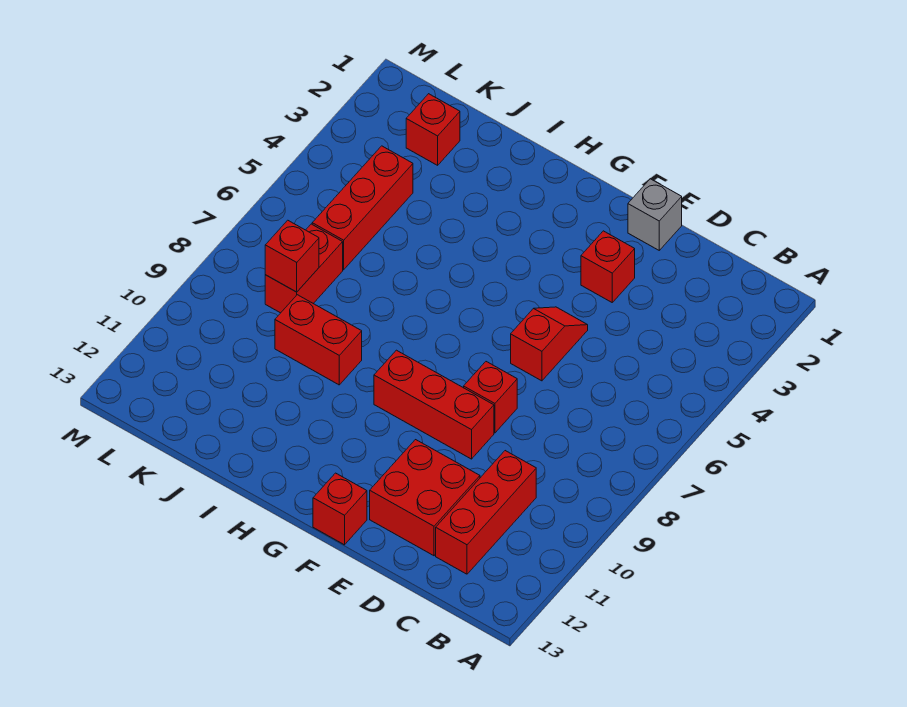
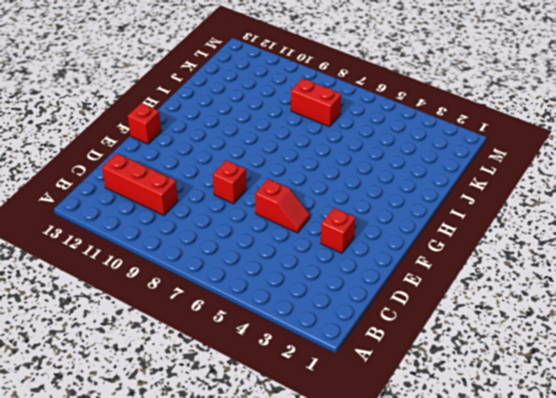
none -> red brick D11:E12 level 1
none -> grey brick E1 level 1
none -> red brick E9:G9 level 1

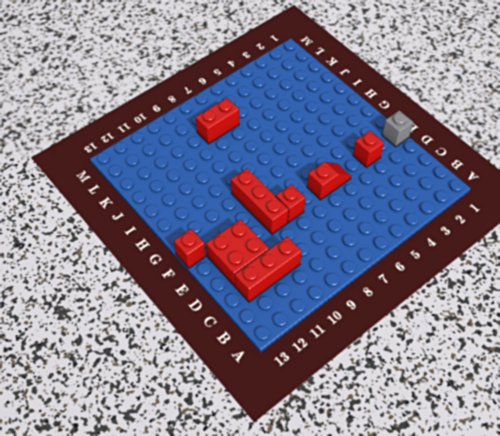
none -> red brick I9:J9 level 1
none -> red brick K2 level 1
none -> red brick K4:K6 level 1

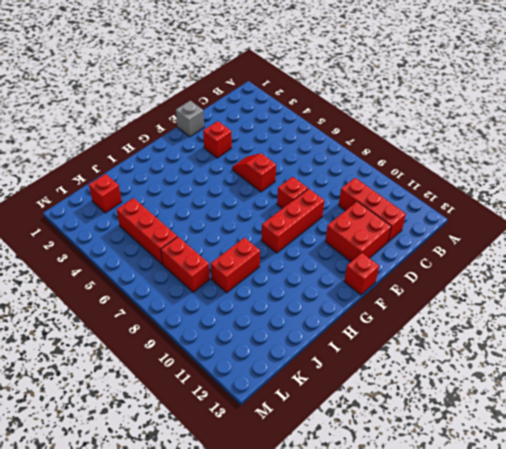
none -> red brick K8 level 2

